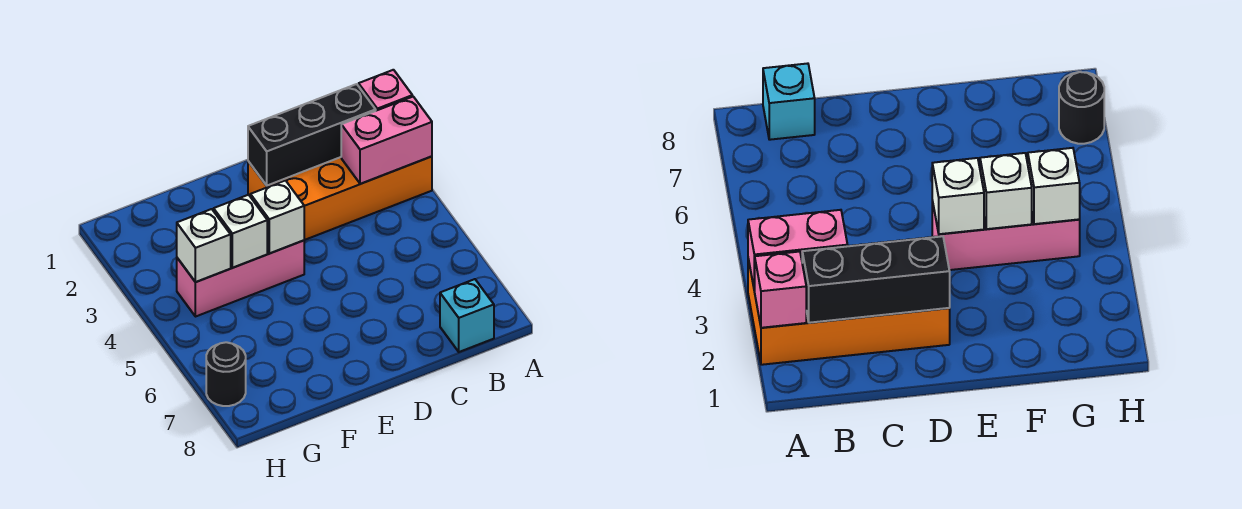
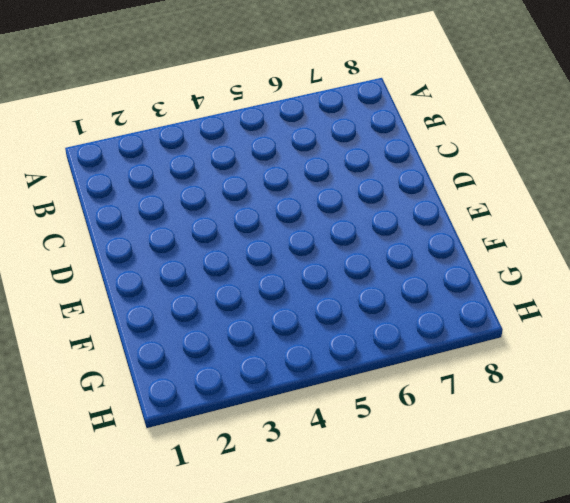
none -> orange brick A2:D3 level 1
none -> cyan brick B8 level 1

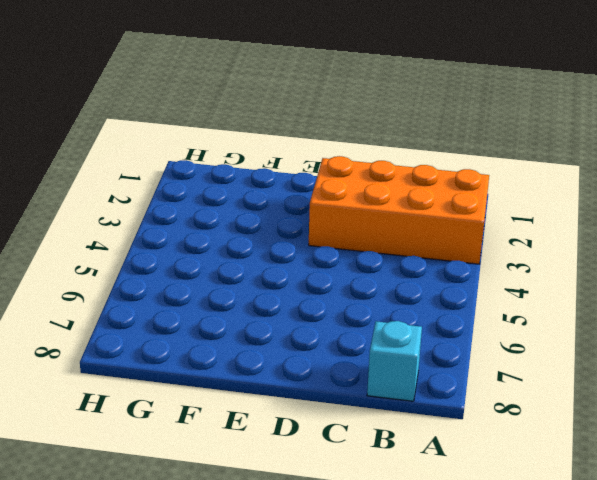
none -> pink brick E4:G4 level 1
none -> black round brick H7 level 1

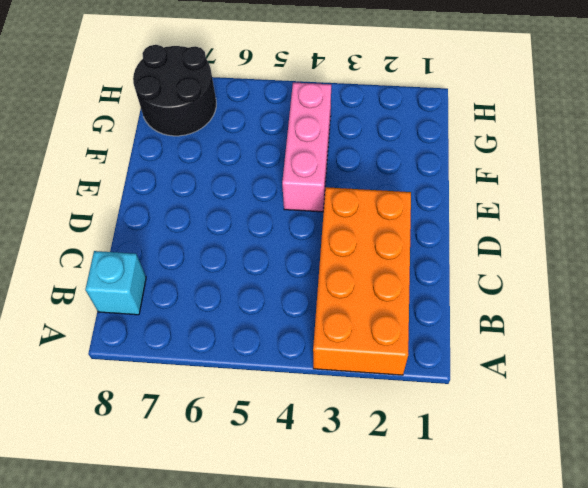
black round brick G7:H8 level 1 -> black round brick H7 level 1
none -> pink brick A2 level 2
none -> pink brick A3:B3 level 2

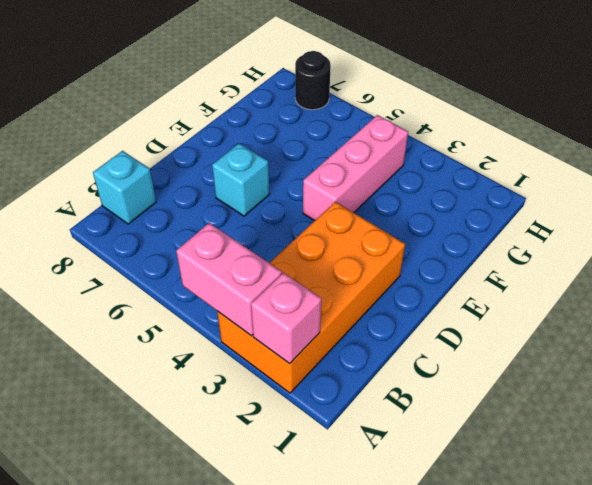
pink brick A3:A4 level 2 -> pink brick A3:B3 level 2
cyan brick D6 level 1 -> none
none -> black brick B2:D2 level 2
none -> white brick E4 level 2

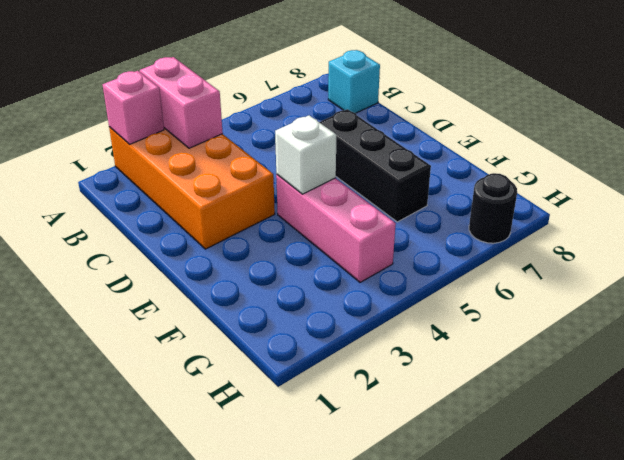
black brick D6:F6 level 1 -> black brick B2:D2 level 2
none -> white brick F4 level 2
none -> white brick G4 level 2

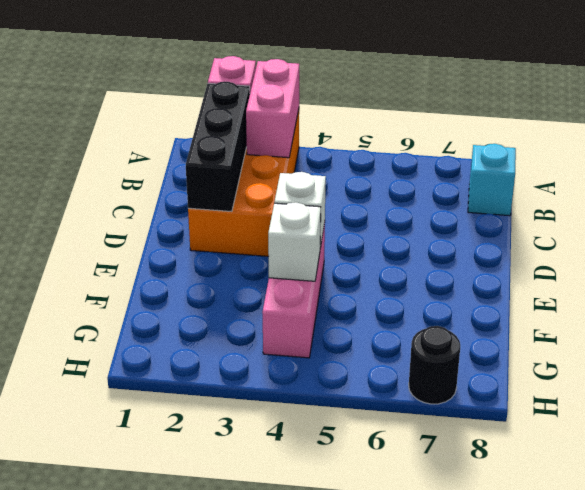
none -> white brick G4 level 2

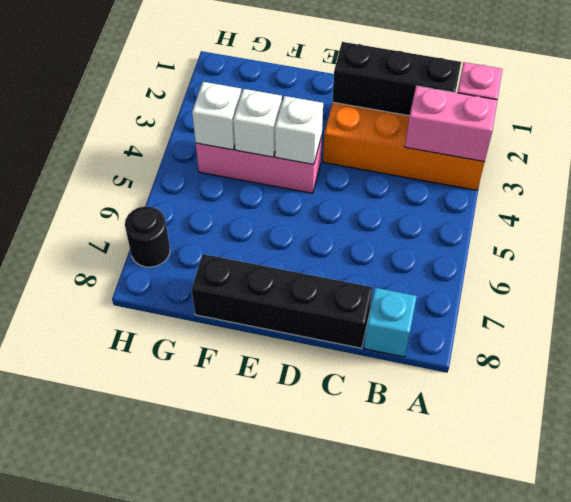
black brick C8:F8 level 1 -> none

